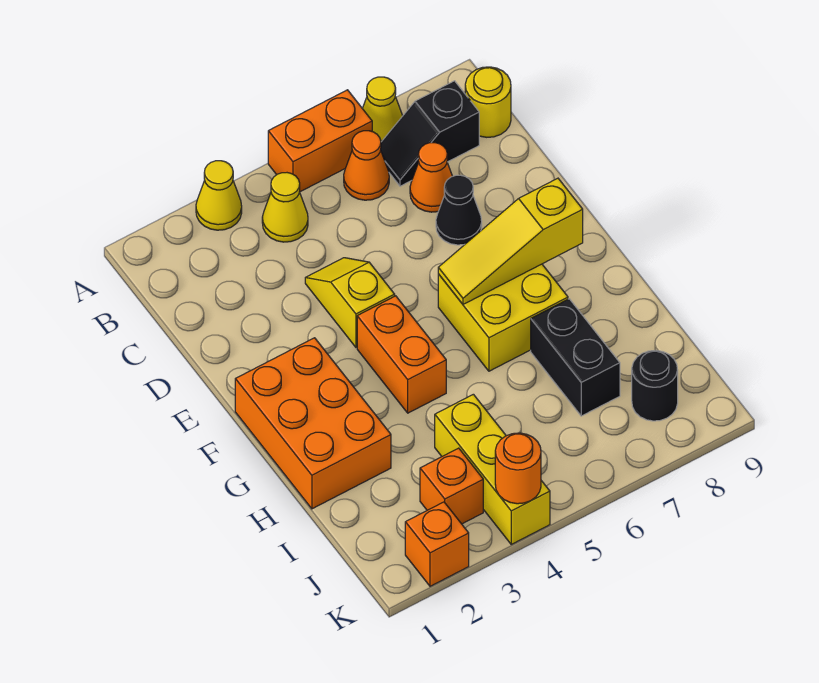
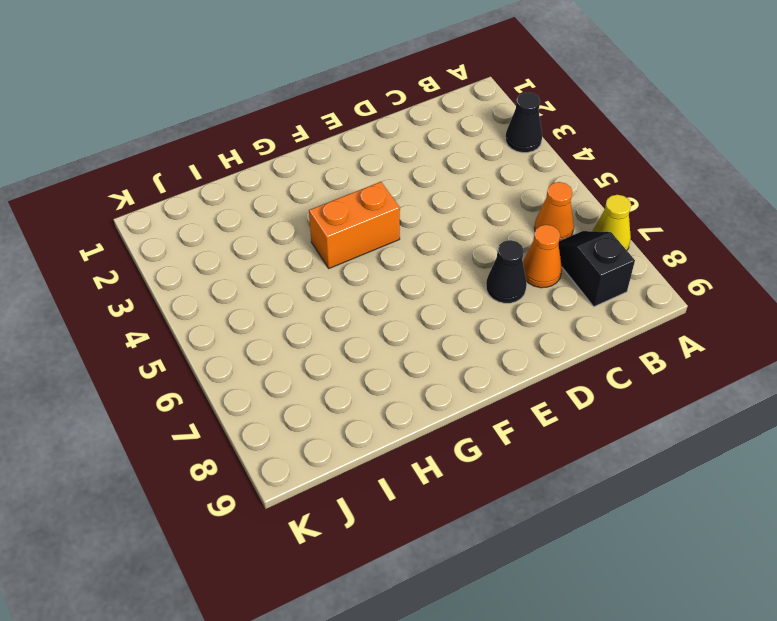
black cone A3 level 1 -> yellow cone A3 level 1
none -> orange brick A5:A6 level 1
none -> yellow cone B4 level 1
none -> yellow round brick B9 level 1

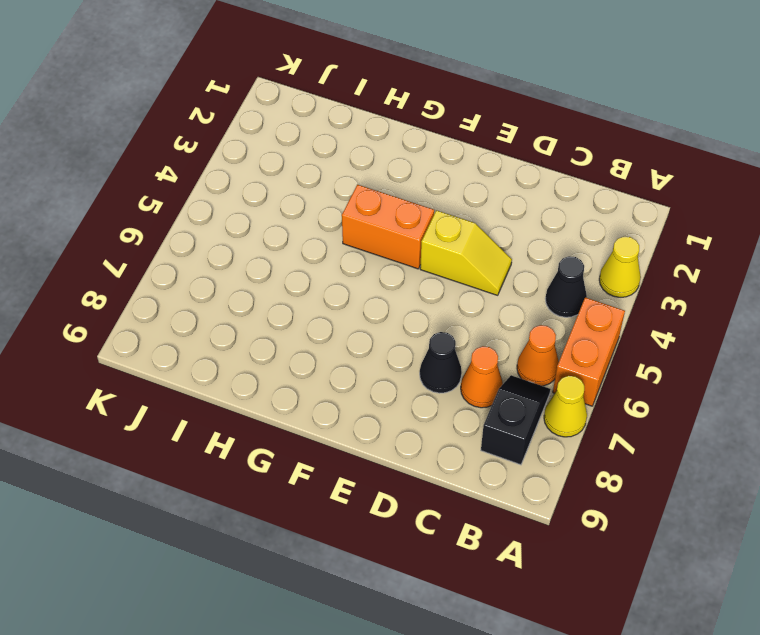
black cone B4 level 1 -> yellow cone B4 level 1
none -> yellow round brick B9 level 1
none -> orange brick F1:H2 level 1
none -> yellow brick F6:G7 level 1

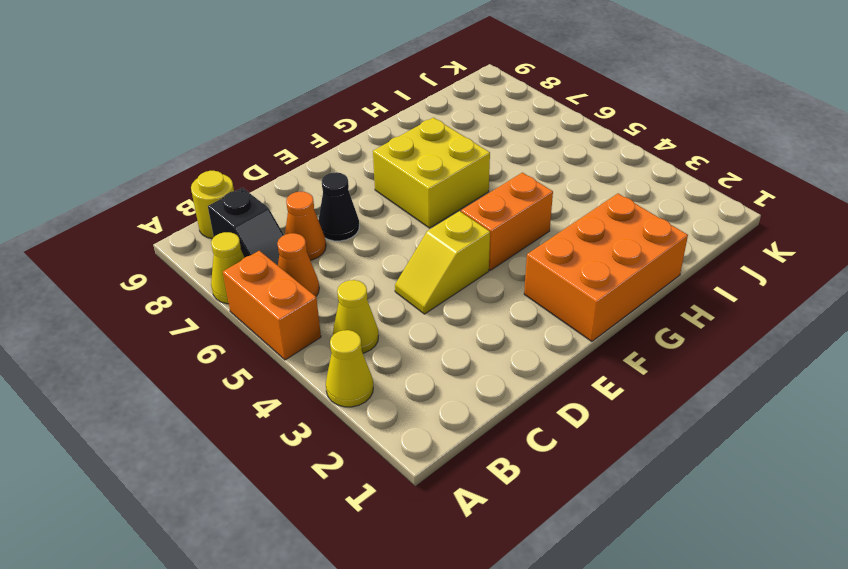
none -> black brick H7:I7 level 1
none -> yellow brick I4:K4 level 1
none -> orange brick J3 level 1

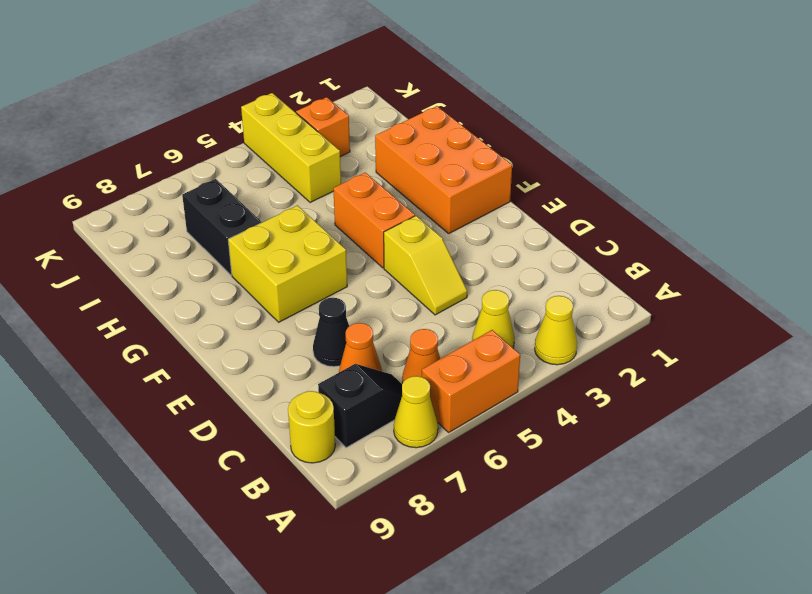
none -> black round brick J8 level 1
none -> orange brick K2 level 1
none -> yellow slope F6:F8 level 2 top 8

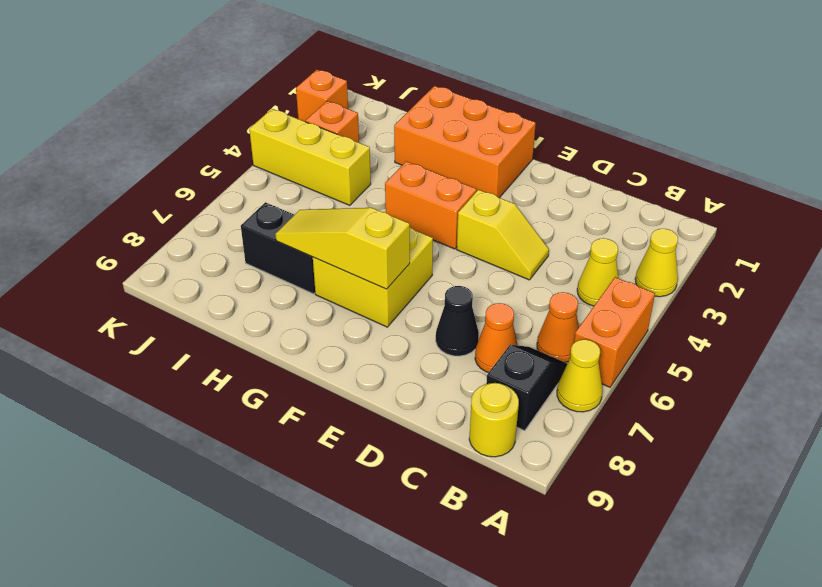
yellow slope F7:H7 level 2 top F -> yellow slope F6:F8 level 2 top 8
none -> black round brick J8 level 1
none -> orange round brick K4 level 2

